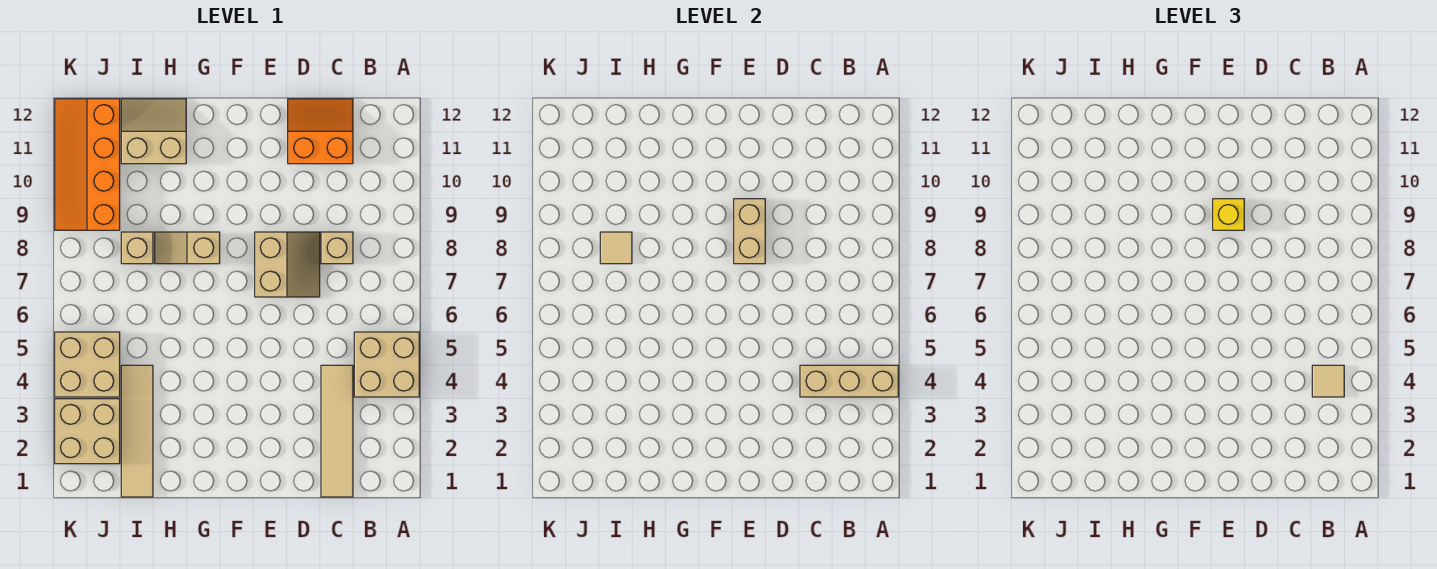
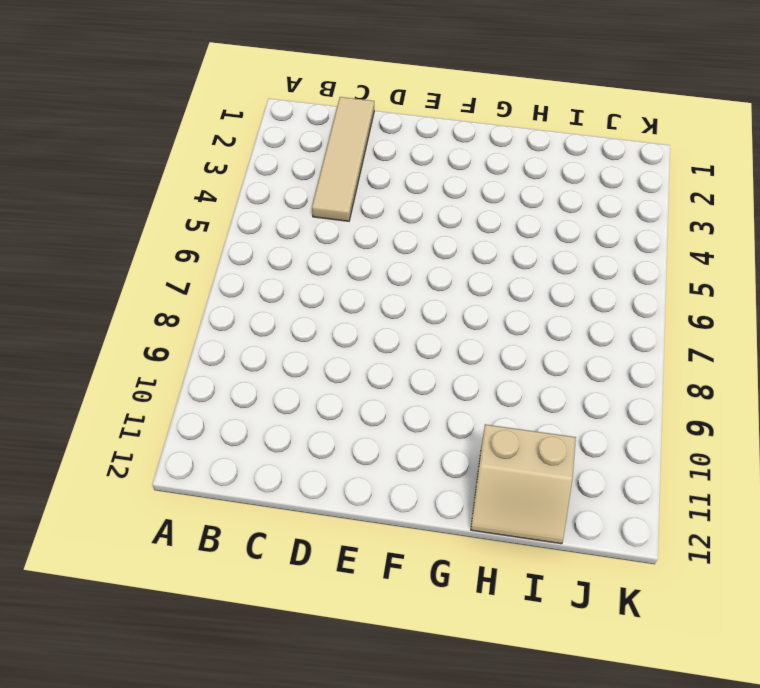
none -> tan brick A4:B5 level 1
none -> tan brick C8 level 1
none -> orange slope C11:D12 level 1 top 11

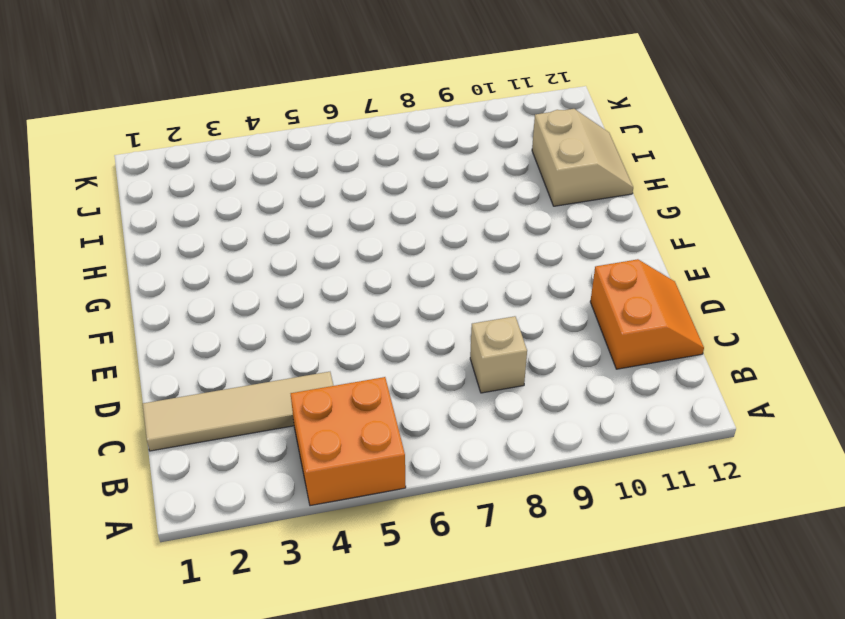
orange brick A4:B5 level 1 -> tan brick A4:B5 level 1
none -> tan slope D7:E8 level 1 top E
none -> tan slope G8:H8 level 1 top G
none -> tan tile I1:I4 level 1

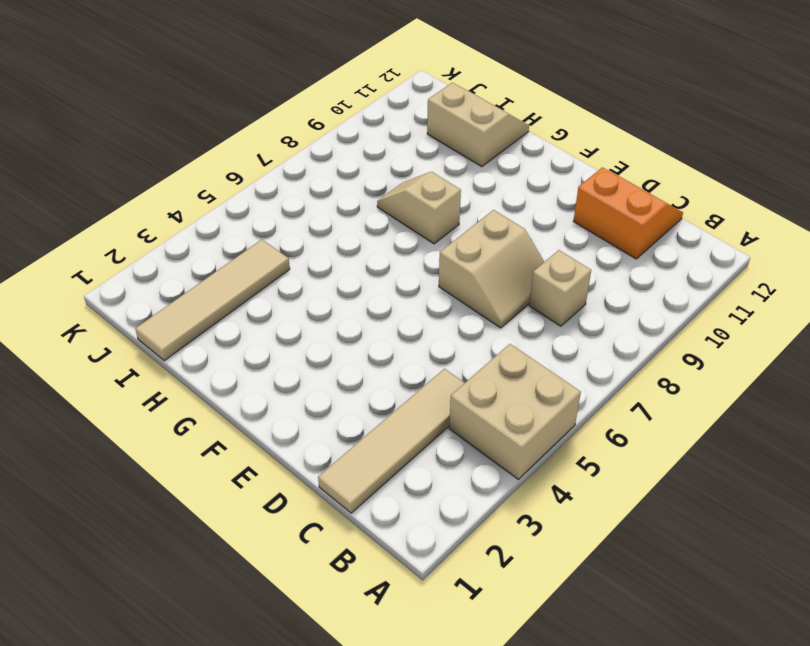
none -> tan brick I8 level 1
none -> tan brick J2:K3 level 1
none -> tan brick J4:K5 level 1

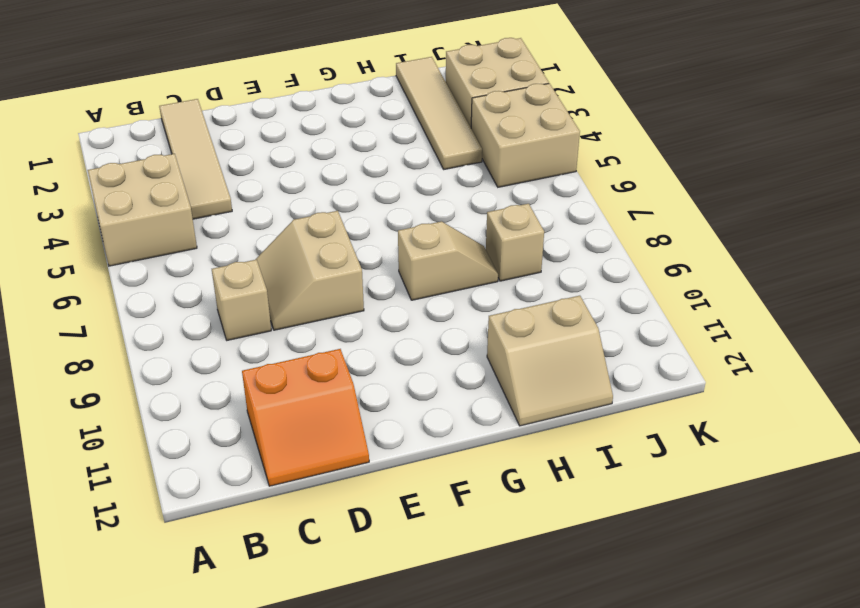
none -> orange slope J9:K12 level 1 top J
none -> tan brick A4:C4 level 2
none -> tan brick E8:E9 level 2

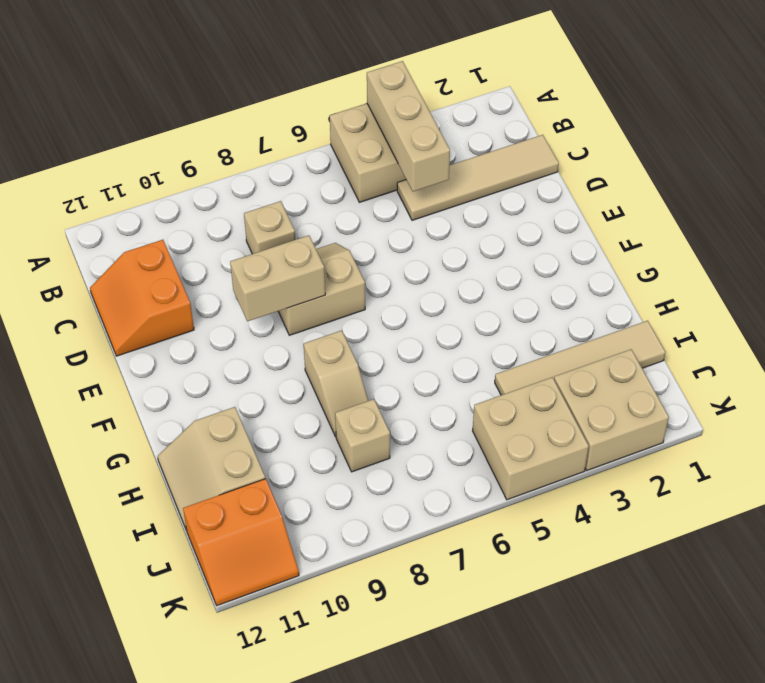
orange slope J11:K12 level 1 top J -> orange slope J9:K12 level 1 top J
none -> tan tile I8 level 2
none -> tan tile B4 level 3
none -> yellow brick E9 level 3

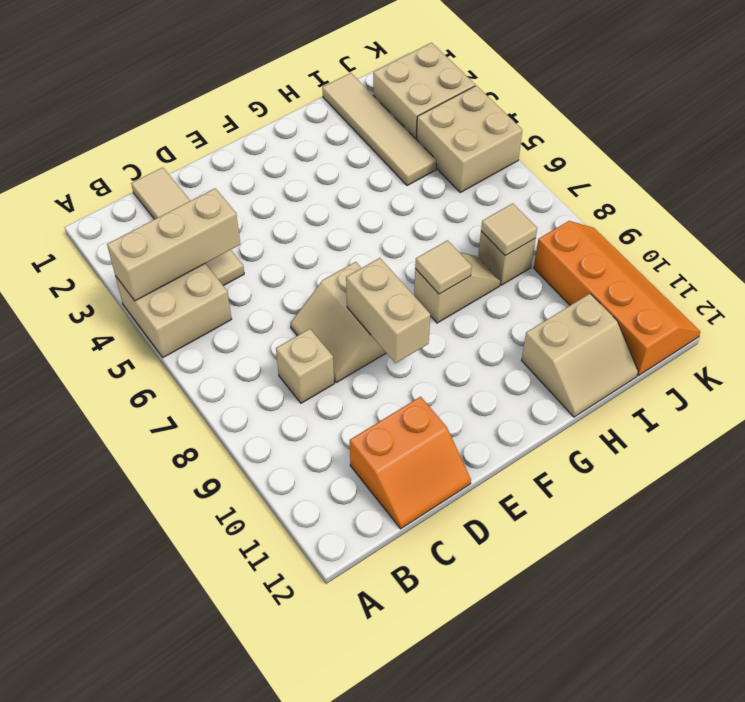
tan tile G8 level 2 -> tan tile B4 level 3
none -> yellow brick E9 level 3

